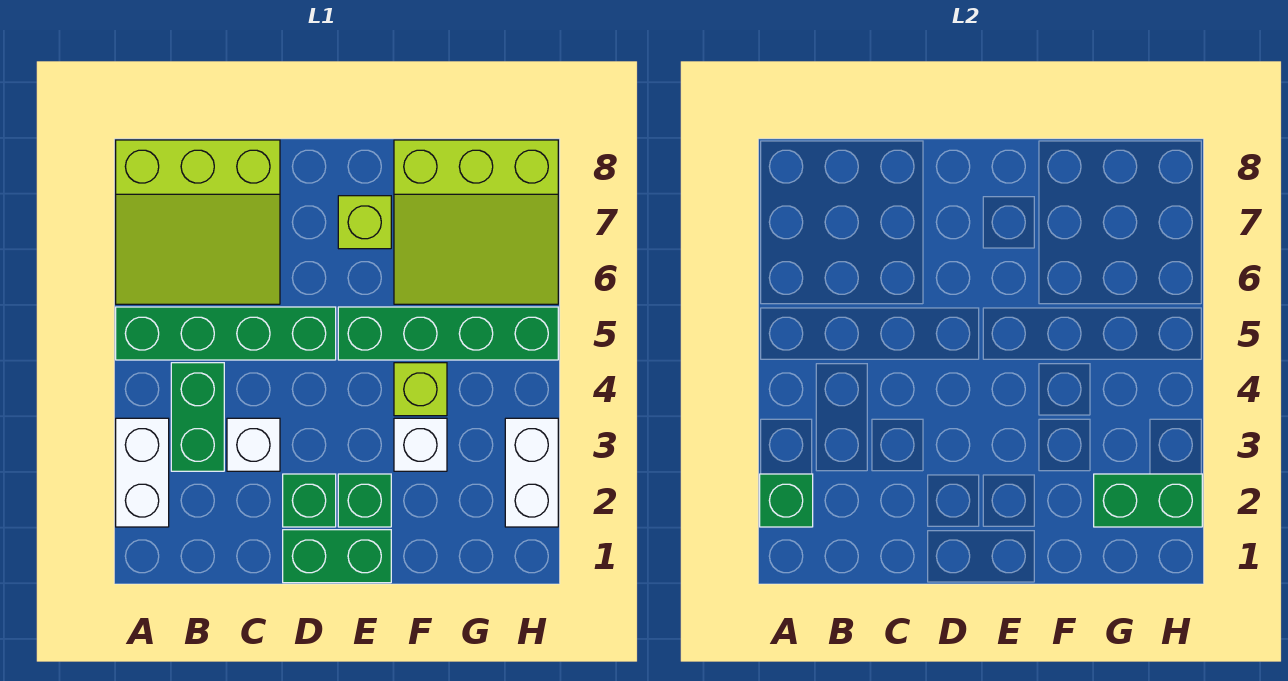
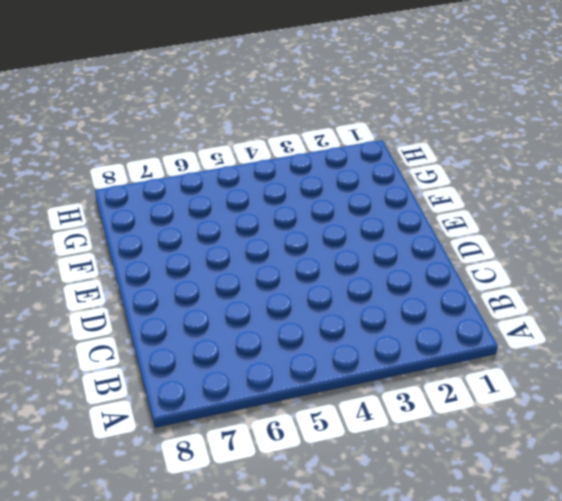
none -> white brick A2:A3 level 1
none -> green brick A5:D5 level 1
none -> lime slope A6:C8 level 1 top 8

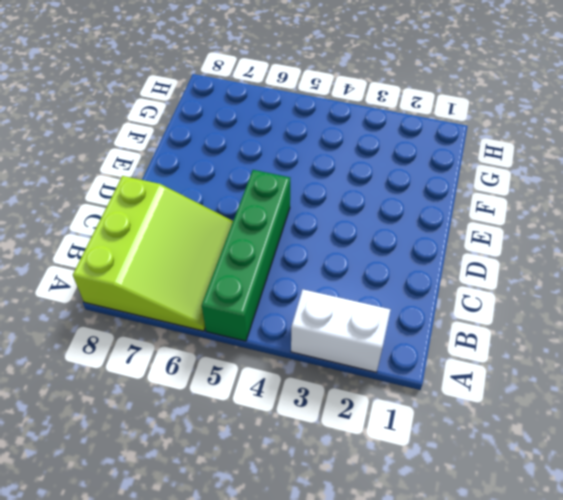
none -> green brick B3:B4 level 1
none -> white brick C3 level 1
none -> green brick D1:E1 level 1

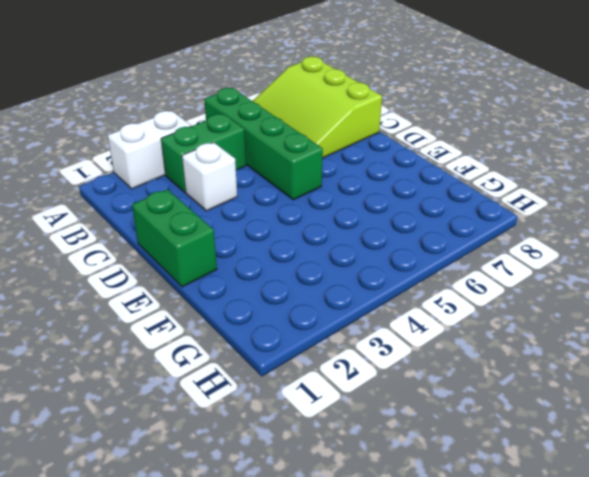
none -> green brick D2 level 1
none -> green brick E2 level 1
none -> green brick E5:H5 level 1

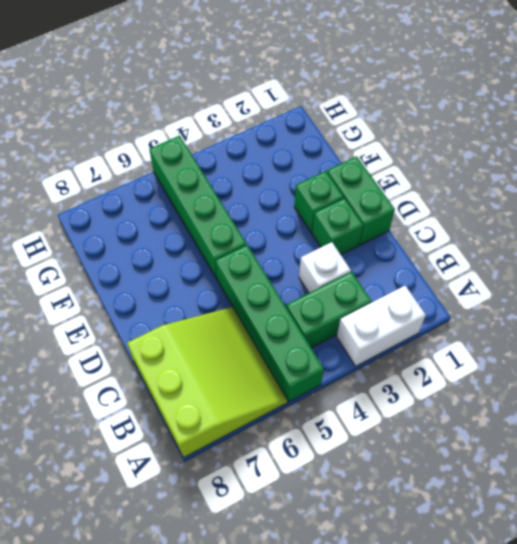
none -> lime brick E7 level 1
none -> white brick F3 level 1
none -> lime brick F4 level 1

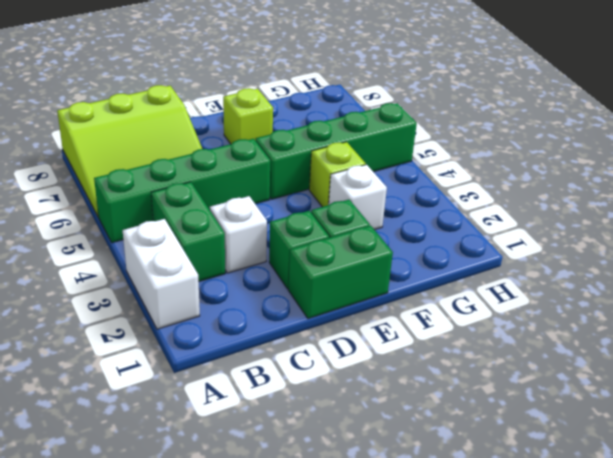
none -> lime slope F6:H8 level 1 top 8
none -> white brick H2:H3 level 1
none -> green brick A2 level 2

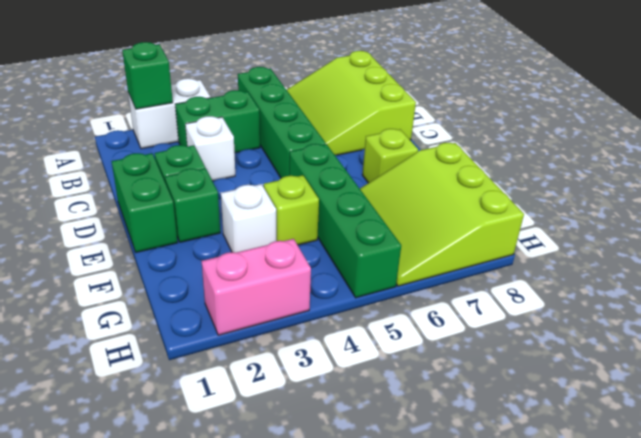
pink brick H2:H3 level 1 -> white brick H2:H3 level 1
none -> green brick G2:H2 level 2

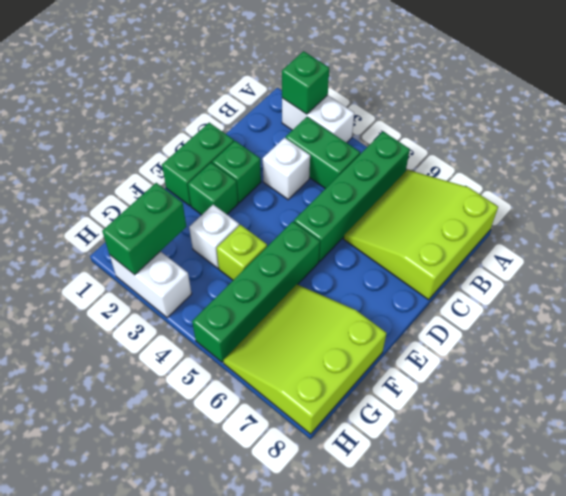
none -> lime brick E7 level 1

